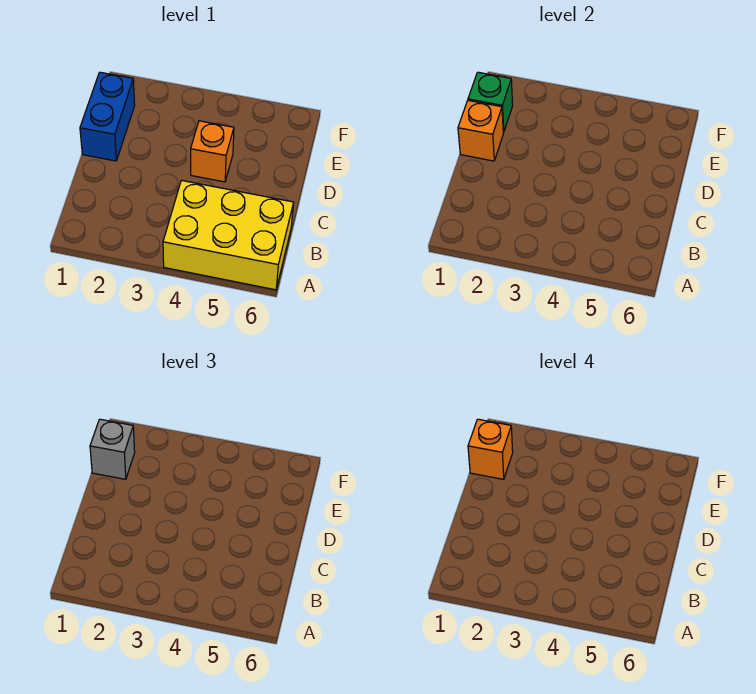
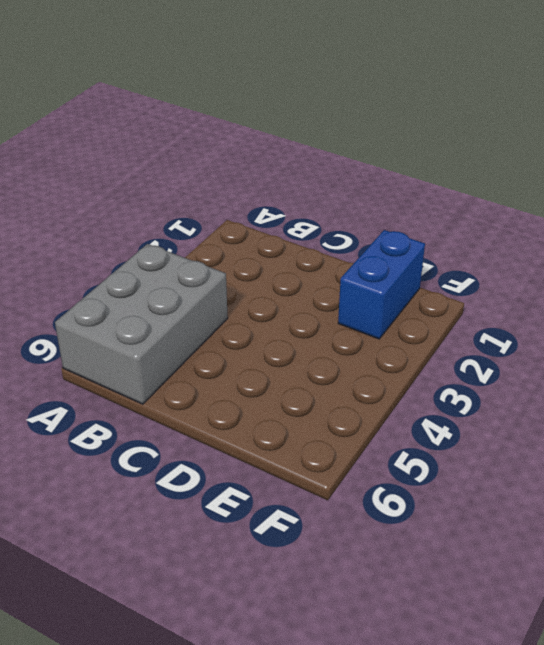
grey brick A4:B6 level 1 -> yellow brick A4:B6 level 1
blue brick E1:E2 level 1 -> blue brick D1:E1 level 1
none -> orange brick D4 level 1
none -> orange brick D1 level 2

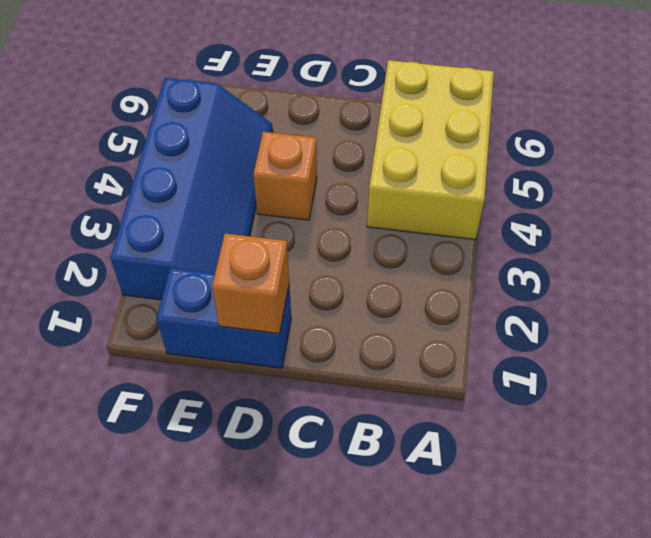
blue slope E2:F5 level 1 top F -> none
none -> green brick E1 level 2
none -> grey brick E1 level 3

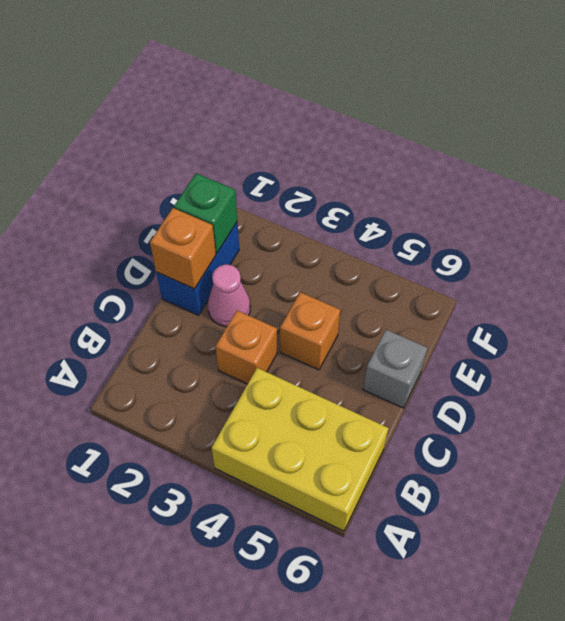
orange brick C3 level 1 -> orange brick E1 level 4
pink cone D2 level 1 -> none
grey brick D6 level 1 -> grey brick E1 level 3

